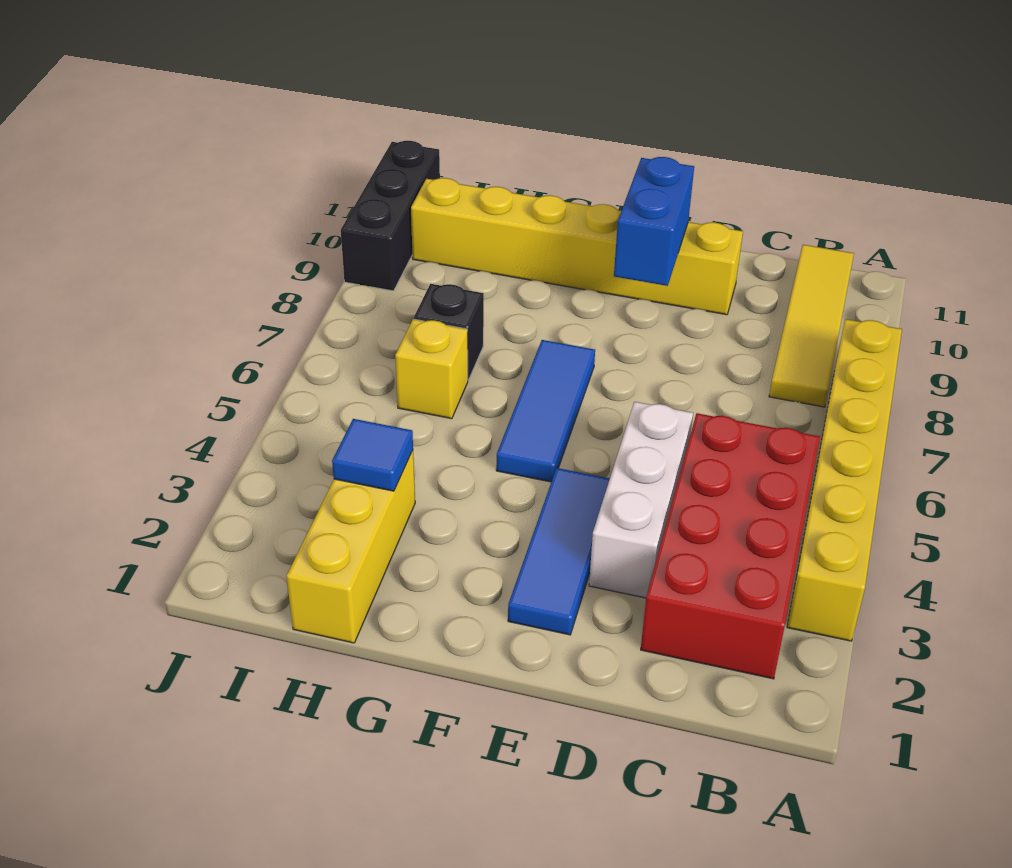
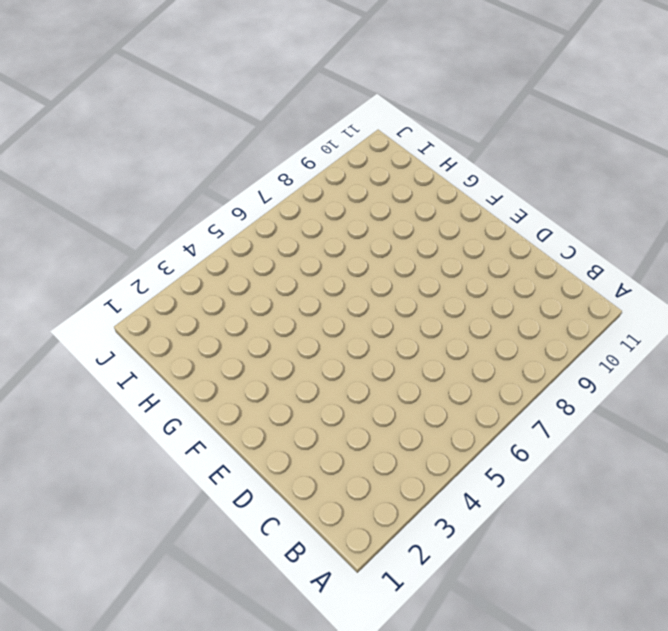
none -> yellow brick A3:A8 level 1
none -> red brick B2:C5 level 1
none -> yellow tile B8:B11 level 1

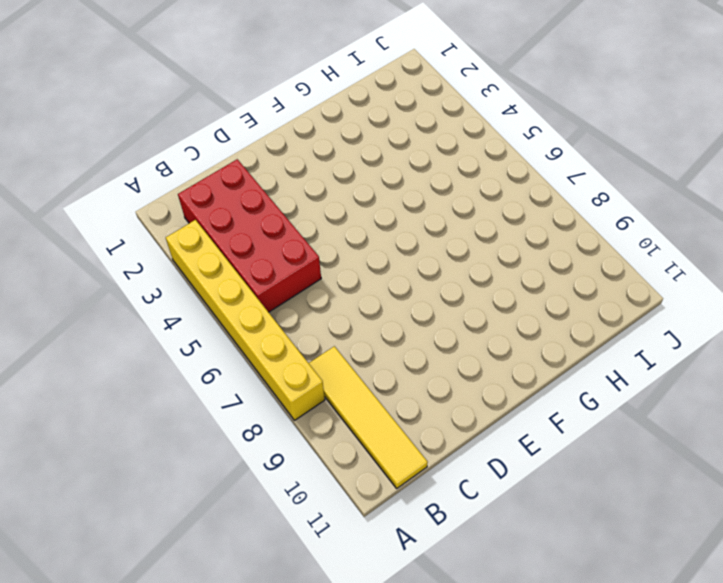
none -> white brick D3:D5 level 1
none -> yellow brick D10:I10 level 1
none -> blue tile E2:E4 level 1

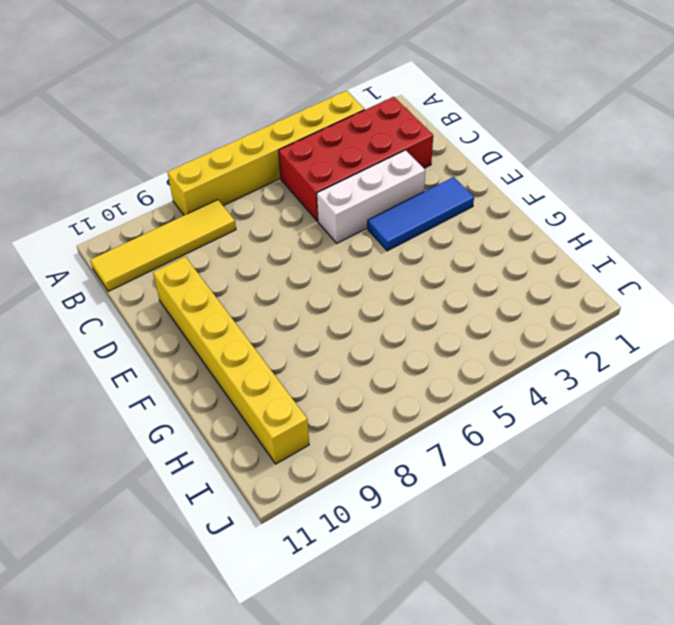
none -> blue tile F5:F7 level 1
none -> yellow brick H1:H3 level 1
none -> yellow brick H6 level 1

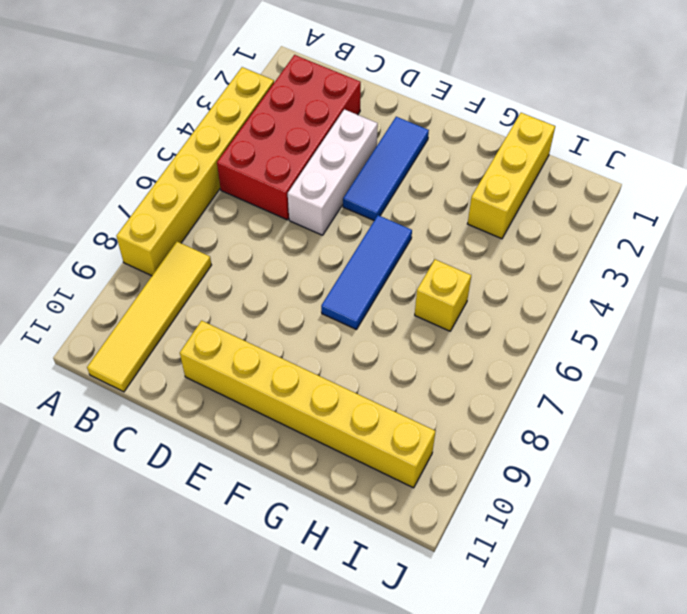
none -> black brick H7 level 1
none -> black brick J9:J11 level 1
none -> blue brick E9:E10 level 2

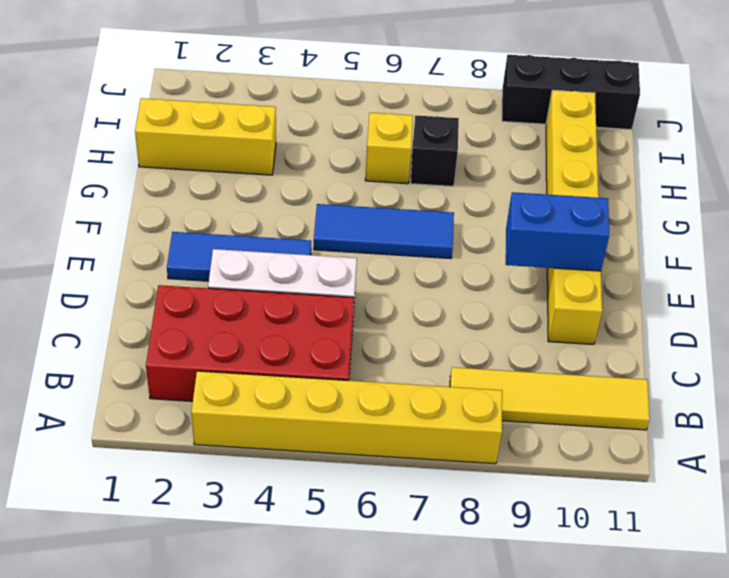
none -> blue tile H3 level 2

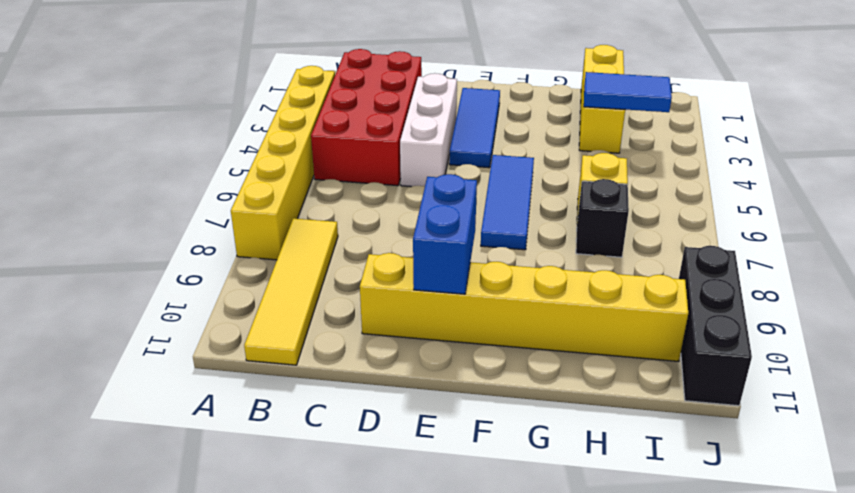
blue tile H3:I3 level 2 -> blue tile H3 level 2

